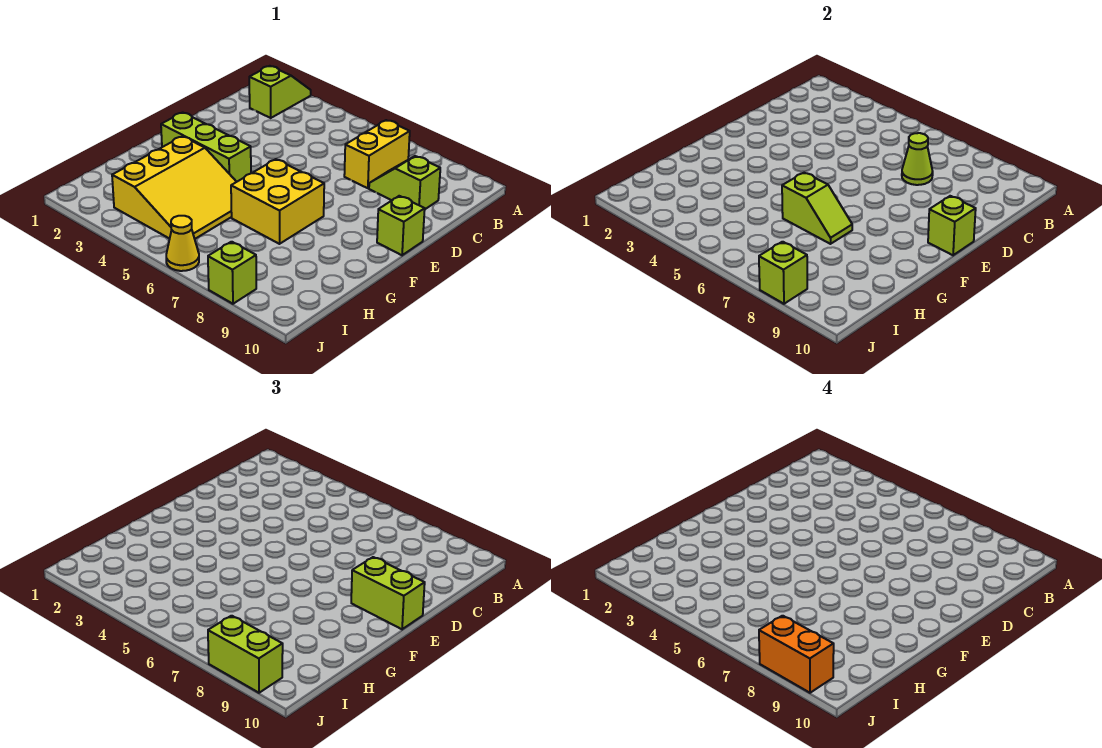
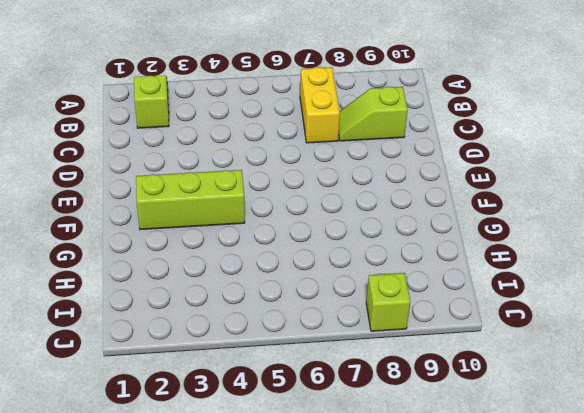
none -> lime brick E10 level 1
none -> yellow brick F6:G7 level 1
none -> yellow slope G3:I5 level 1 top 3

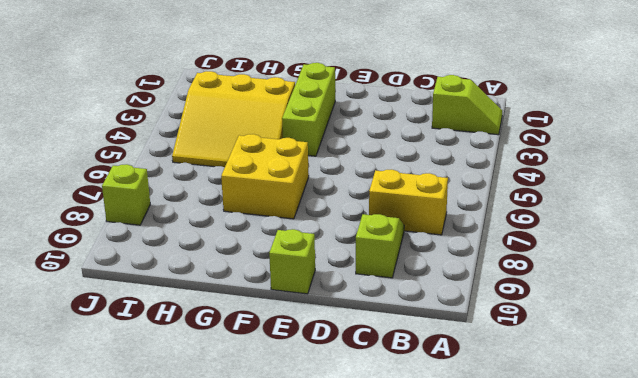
none -> yellow cone J6 level 1
none -> lime cone C7 level 2
none -> lime brick E10 level 2

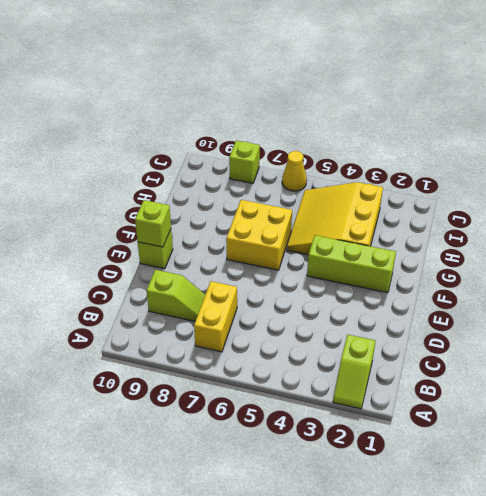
none -> lime cone C7 level 2
none -> lime slope G6:G7 level 2 top 6
none -> lime brick J8 level 2

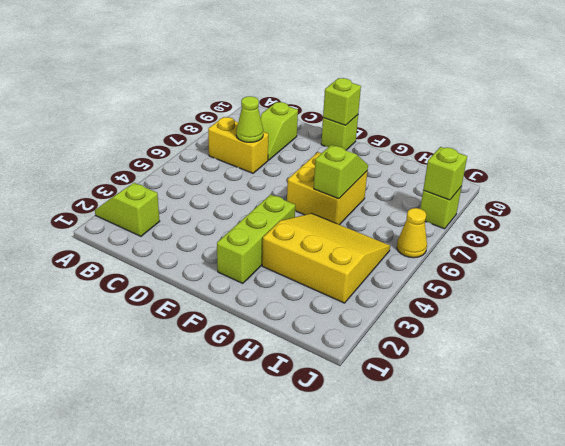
none -> lime brick E9:E10 level 3
none -> lime brick J8:J9 level 3
none -> orange brick J8:J9 level 4

